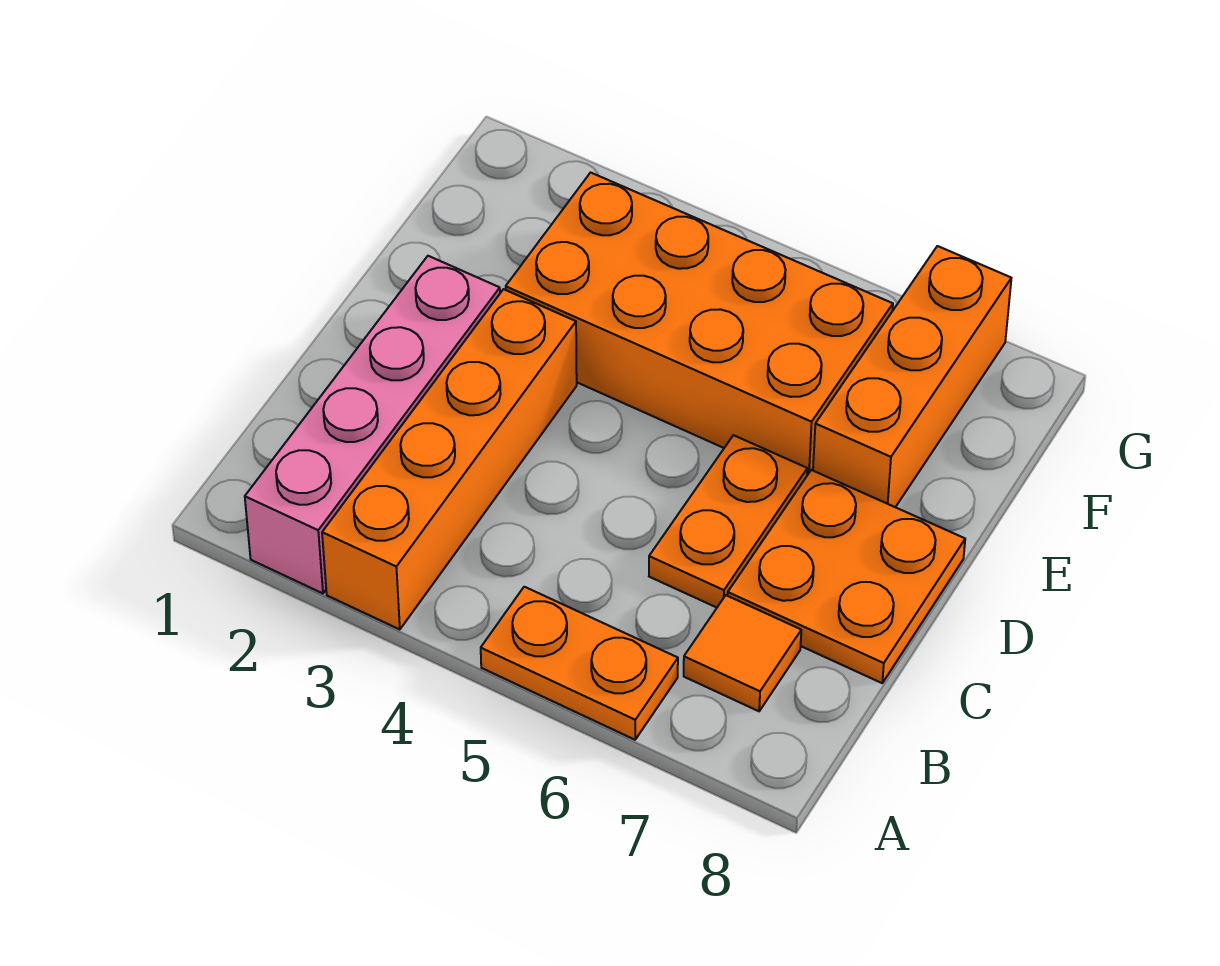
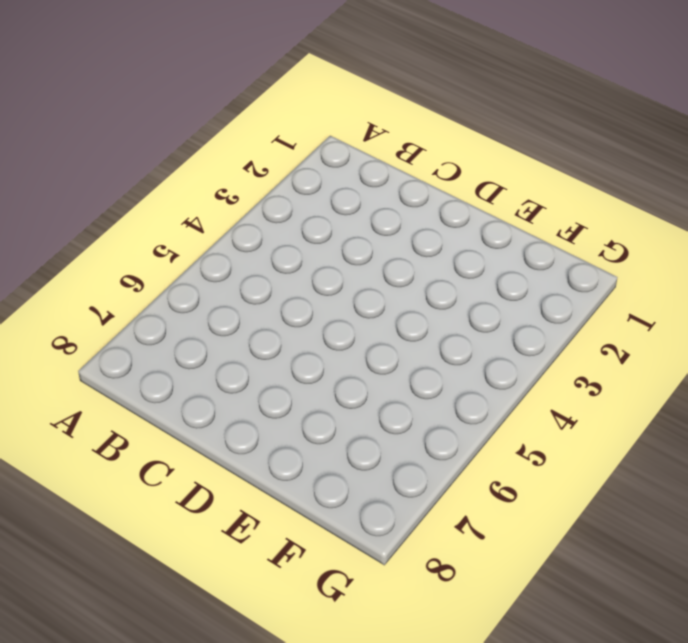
none -> pink brick A2:D2 level 1
none -> orange brick A3:D3 level 1

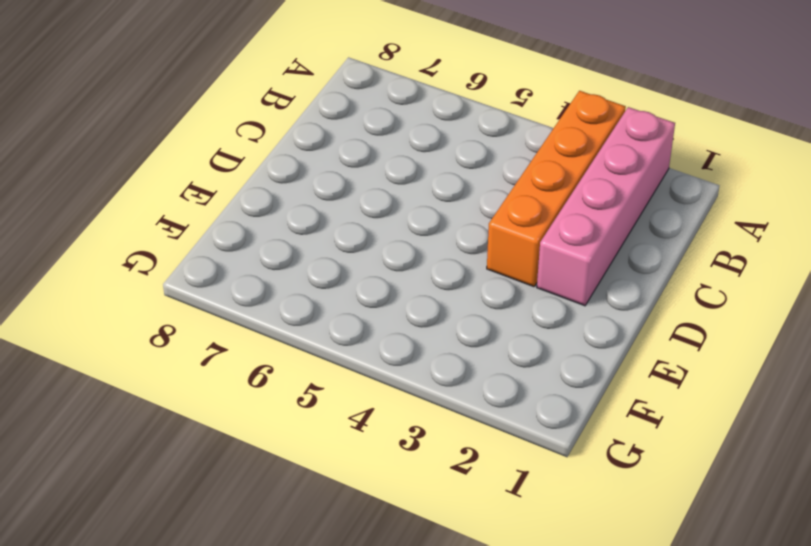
none -> orange plate A5:A6 level 1
none -> orange tile B7 level 1

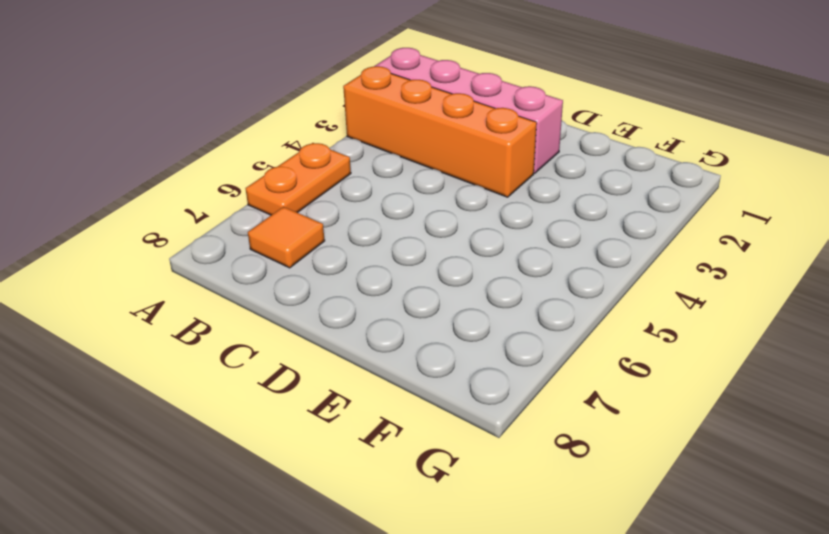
none -> orange plate C6:D6 level 1
none -> orange plate C7:D8 level 1

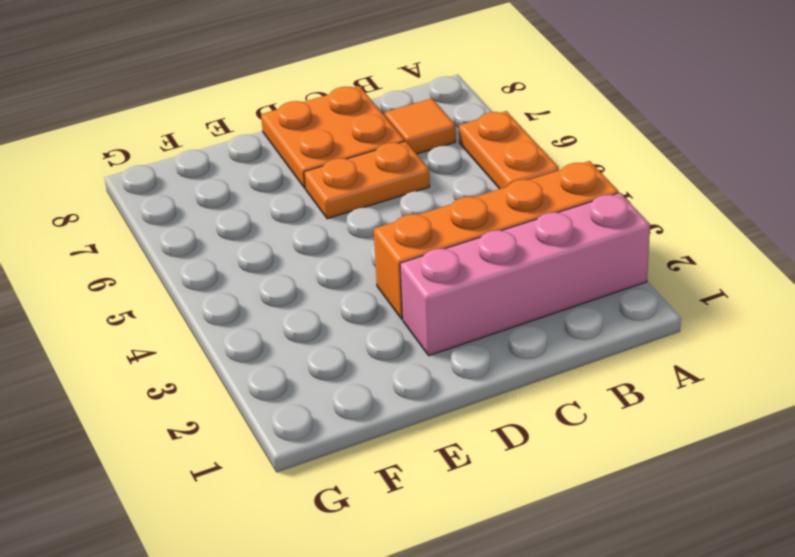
none -> orange brick E3:F6 level 1
none -> orange brick E7:G7 level 1

